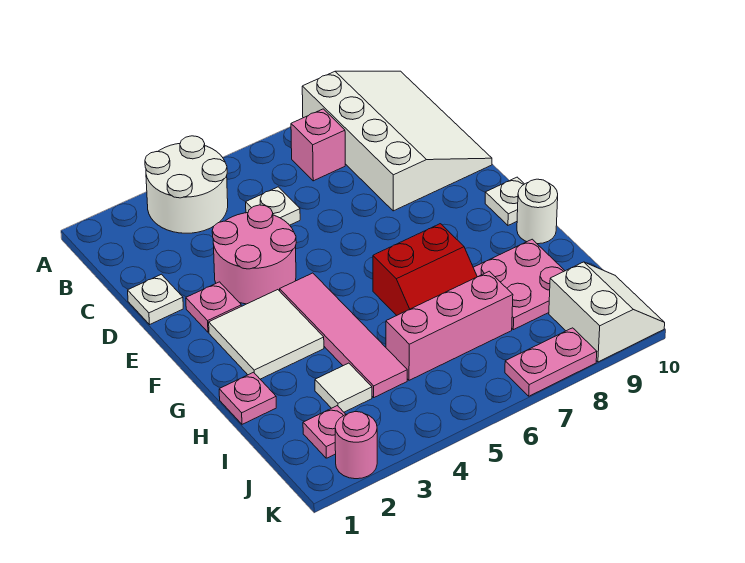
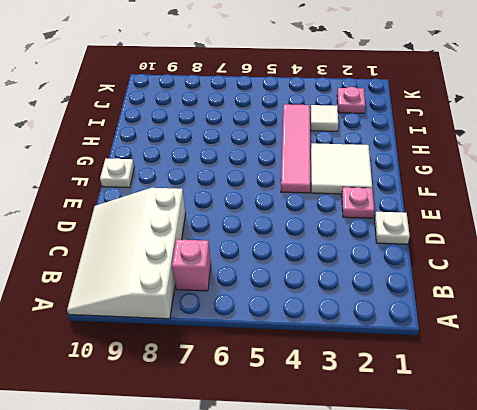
none -> white round brick A3:B4 level 1
none -> white plate C5 level 1
none -> pink round brick D3:E4 level 1

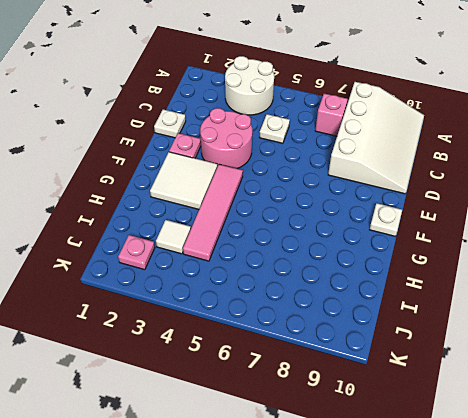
none -> red slope G6:H7 level 1 top G
none -> white round brick G10 level 1
none -> pink plate H1 level 1

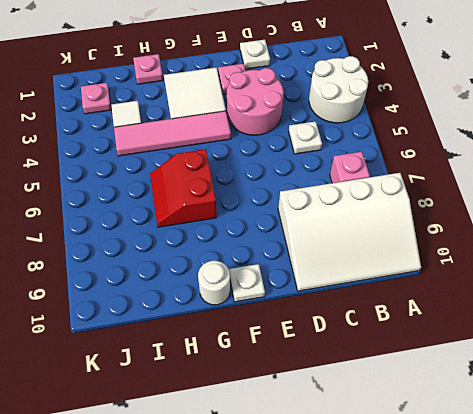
none -> pink plate H8:I9 level 1
none -> pink brick I5:I7 level 1
none -> white slope J9:K10 level 1 top 9

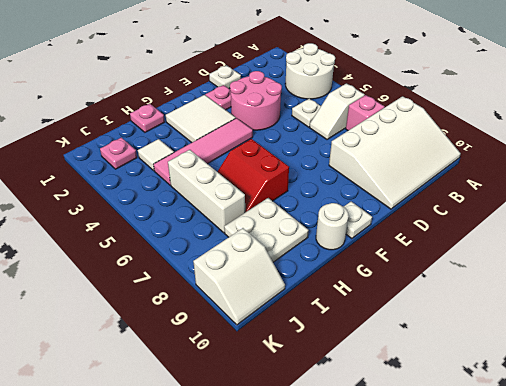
white slope B6:C6 level 1 top B -> none
white plate H8:I9 level 1 -> pink plate H8:I9 level 1
white brick I5:I7 level 1 -> pink brick I5:I7 level 1
none -> pink round brick K2 level 1
none -> pink plate K7:K8 level 1

